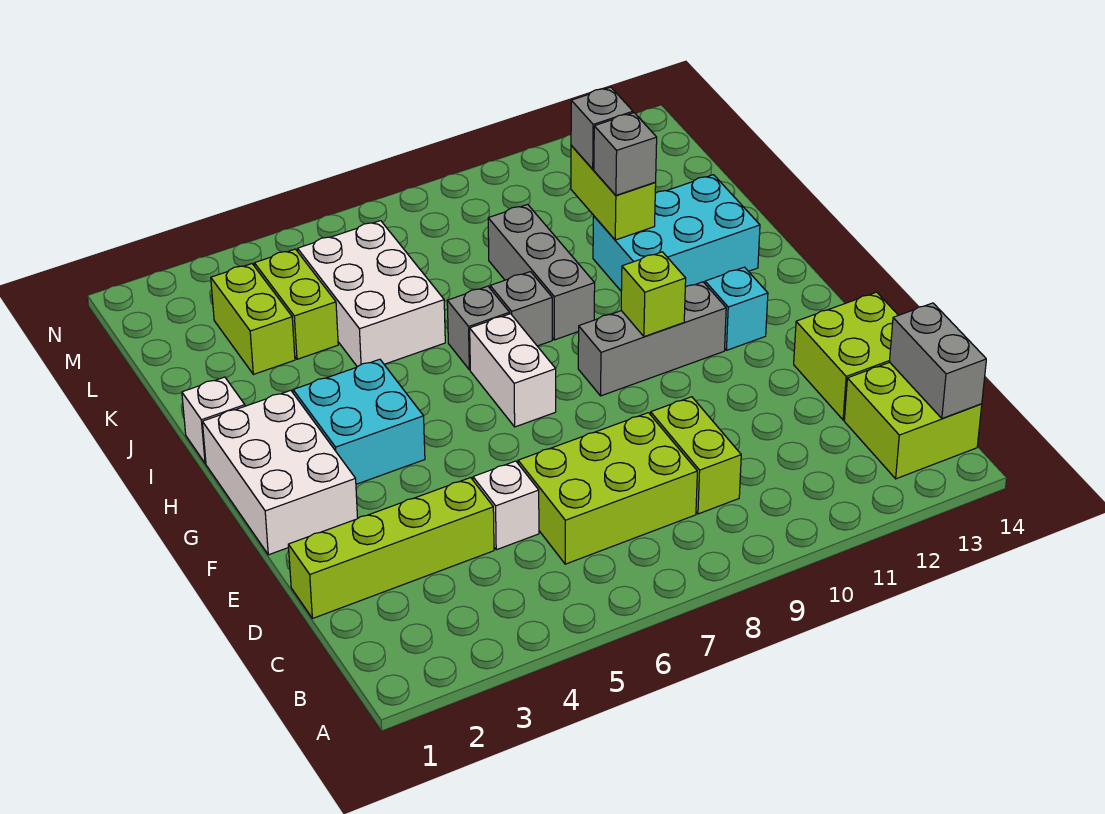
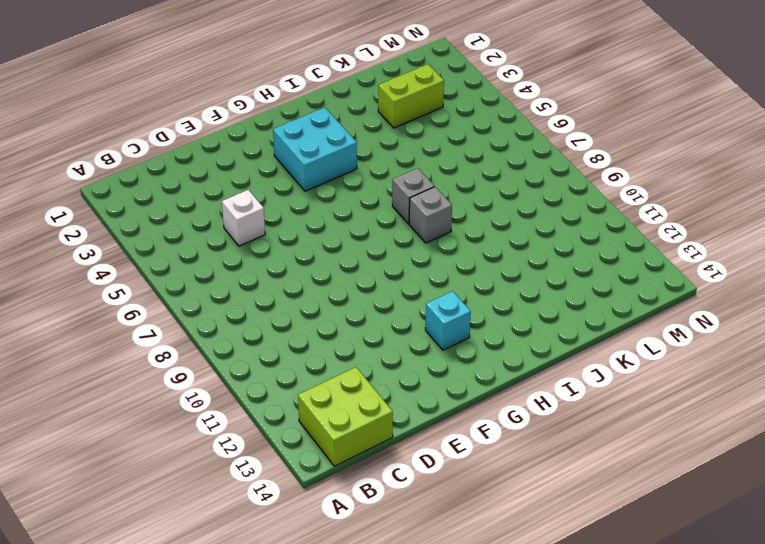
none -> lime brick C6:D8 level 1
none -> lime brick C9:D9 level 1
none -> lime brick D1:D4 level 1

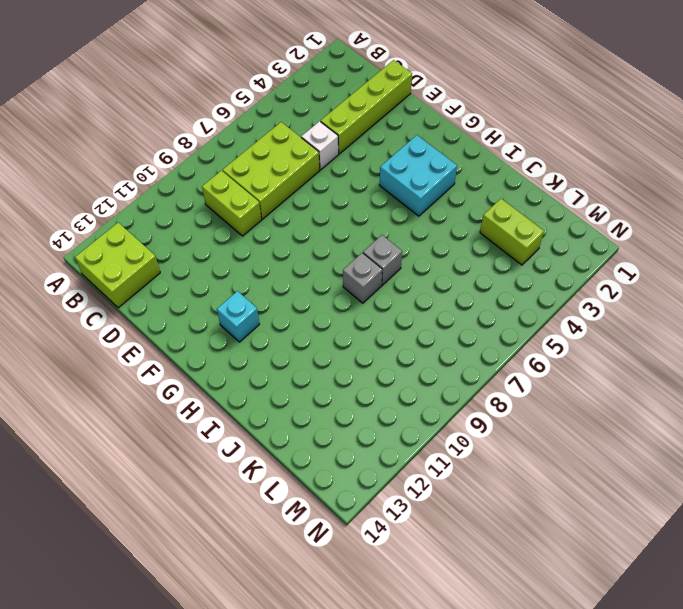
none -> lime brick D13:E14 level 1
none -> white brick F1:H2 level 1
none -> white brick G7:H7 level 1

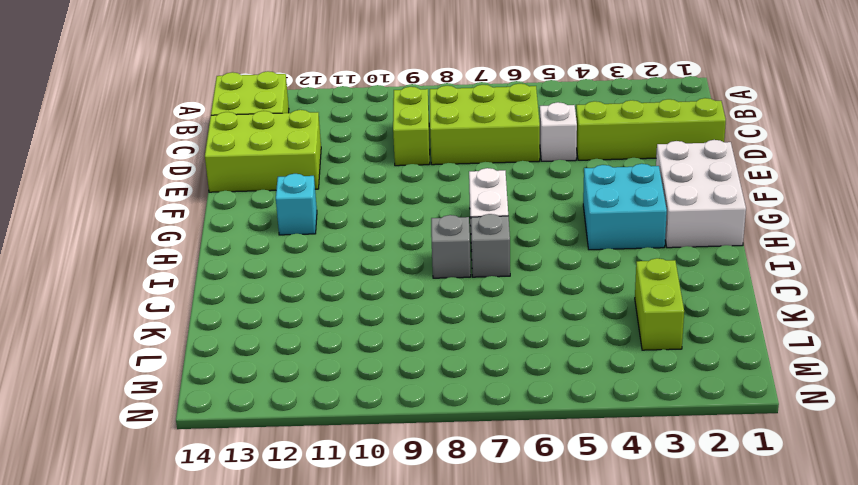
lime brick D12:E14 level 1 -> lime brick D13:E14 level 1
none -> grey brick G9:G11 level 1
none -> white brick I1 level 1
none -> grey brick I9:K9 level 1

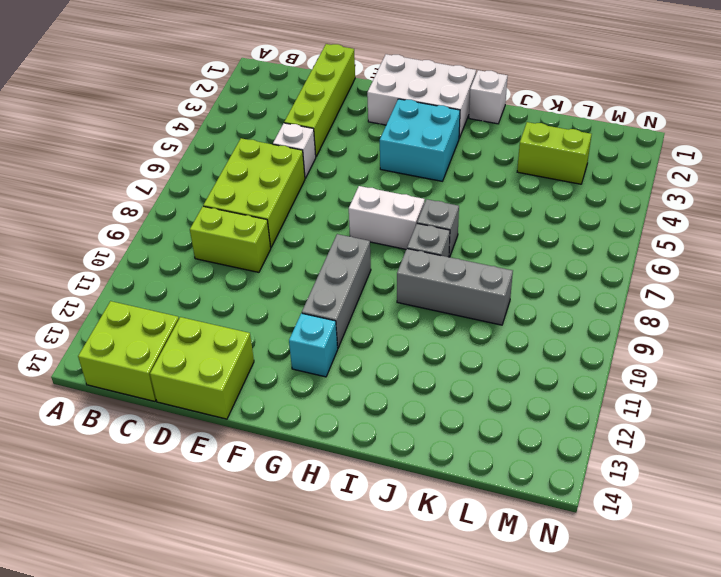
none -> cyan brick I11:J13 level 1
none -> white brick J5:L6 level 1
none -> lime brick K4:L4 level 1

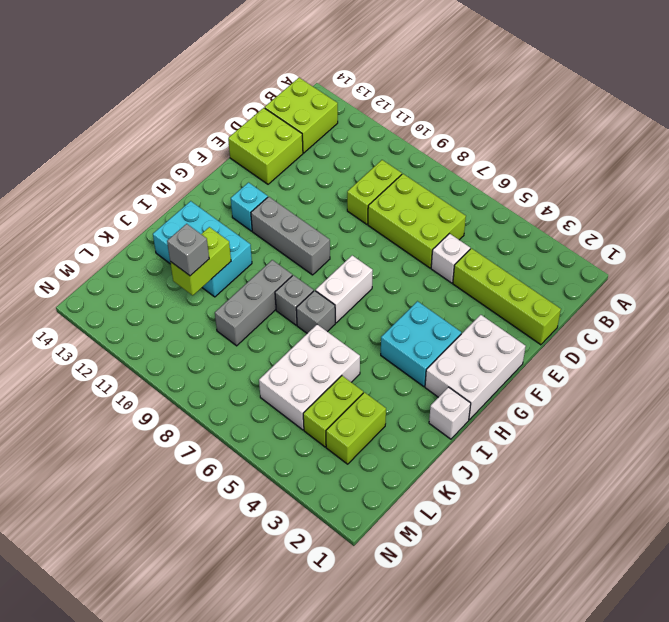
none -> grey brick B14:C14 level 2
none -> lime brick G10 level 2
none -> grey brick J11 level 3

